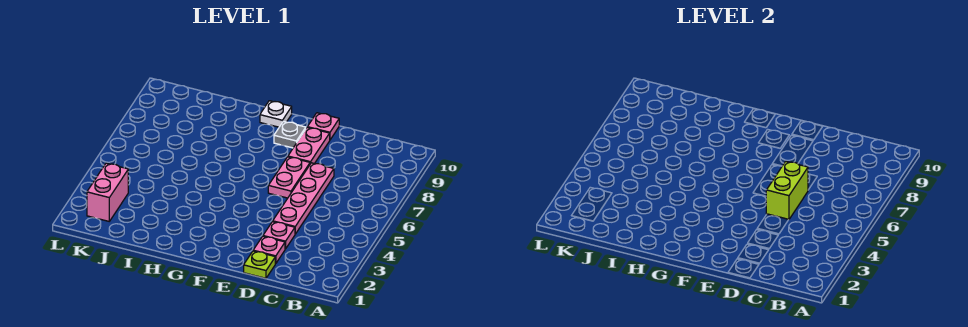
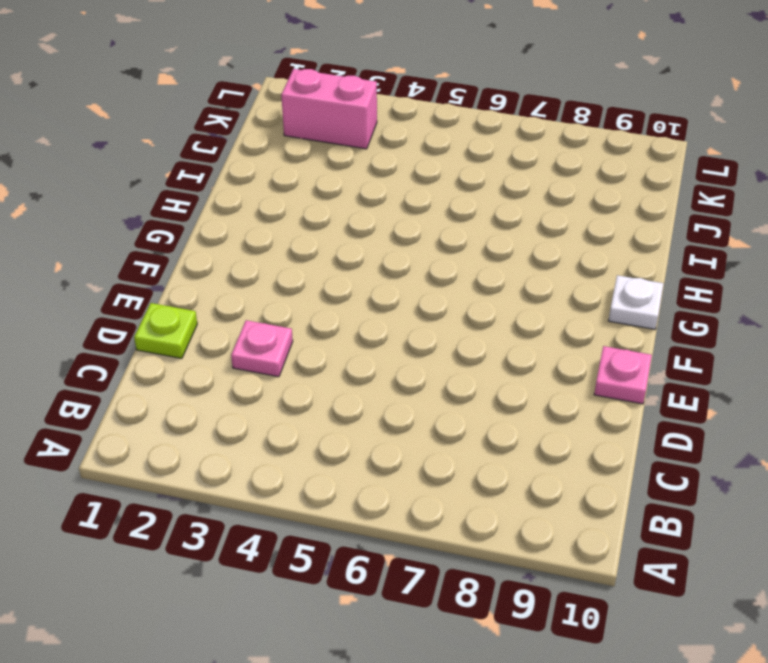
none -> pink plate D2 level 1
none -> pink plate D4:D7 level 1

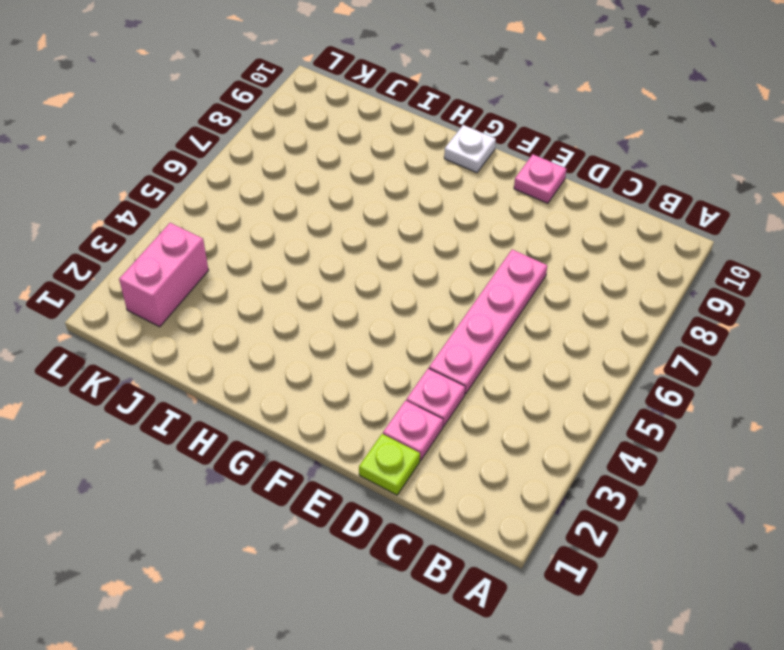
none -> pink plate E6:E7 level 1
none -> pink plate E8:E9 level 1

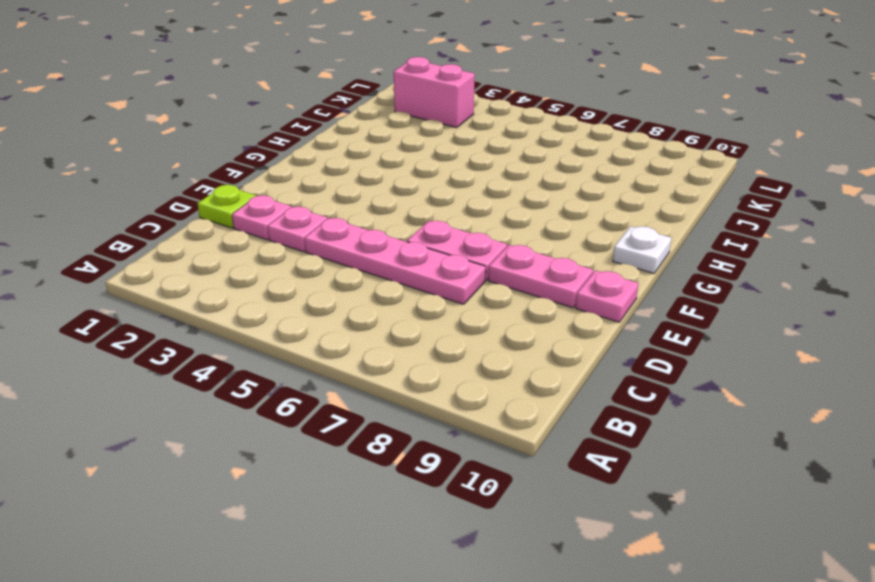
none -> grey plate F9 level 1
none -> lime brick D5:D6 level 2

